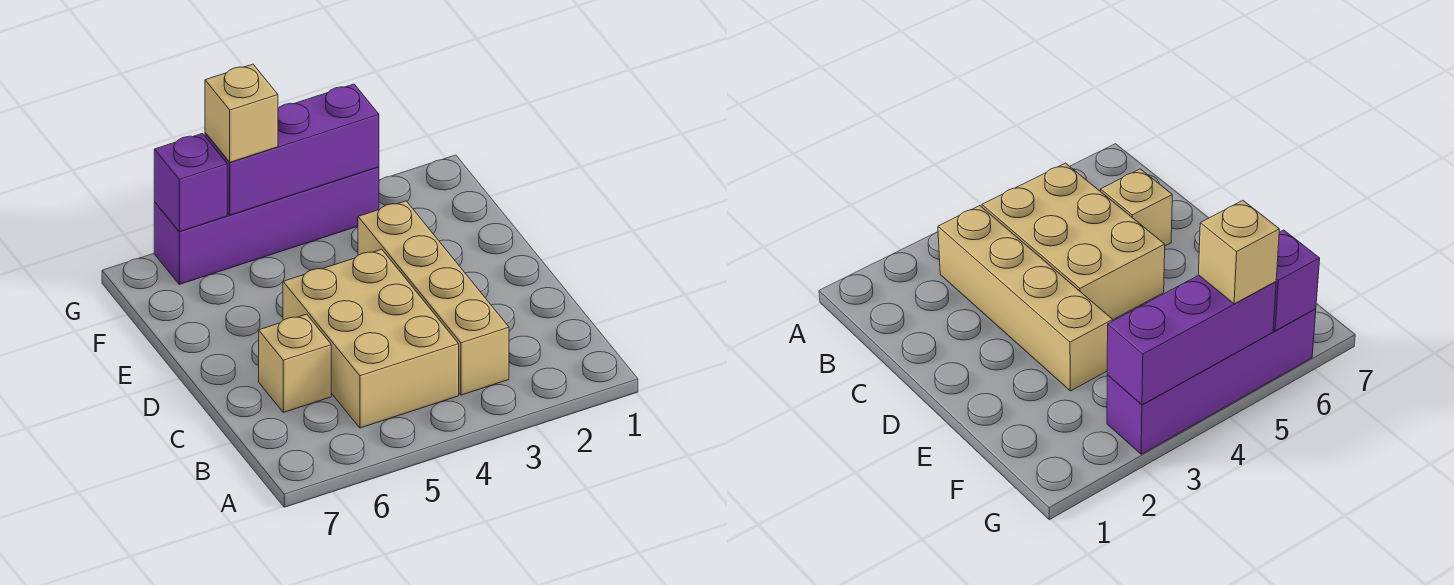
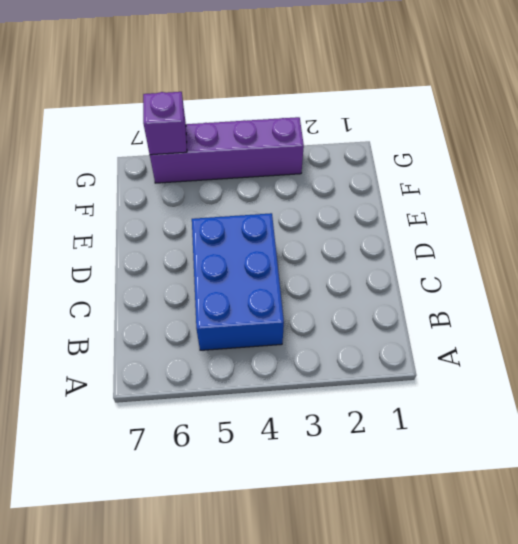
blue brick B4:D5 level 1 -> tan brick B4:D5 level 1
none -> tan brick B3:E3 level 1
none -> tan brick C6 level 1

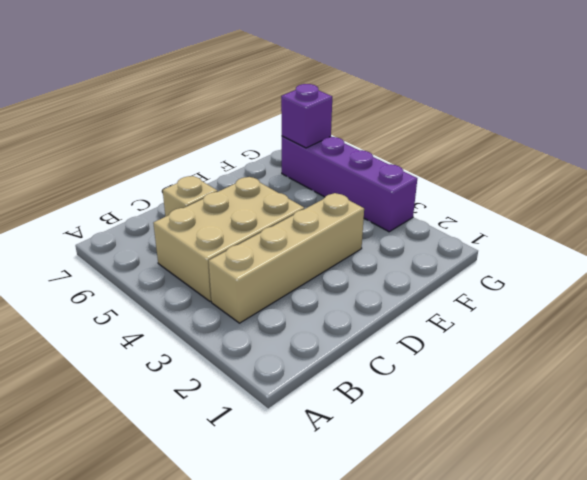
none -> purple brick G3:G5 level 2
none -> tan brick G5 level 3

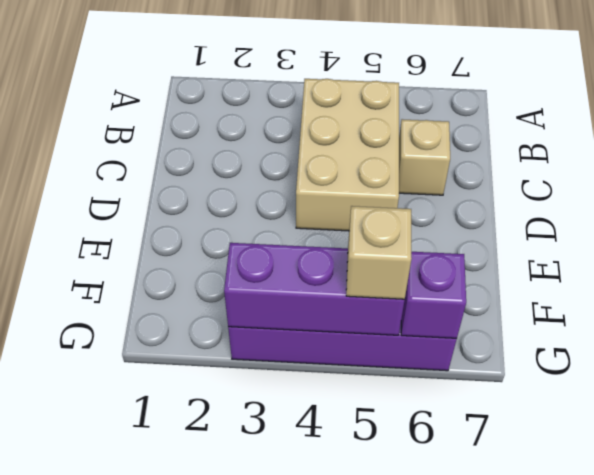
none -> tan brick B3:E3 level 1

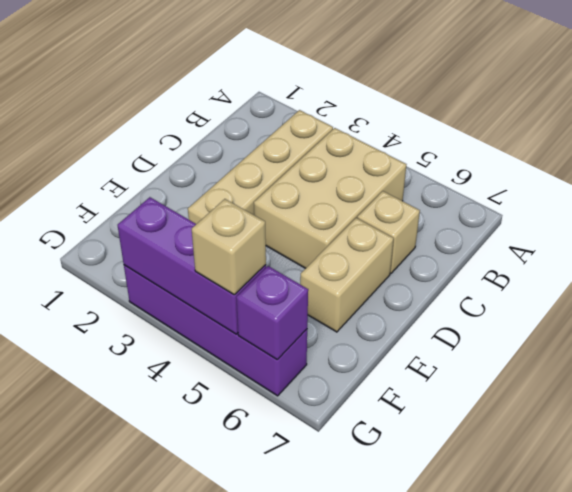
tan brick D6:E6 level 1 -> none

